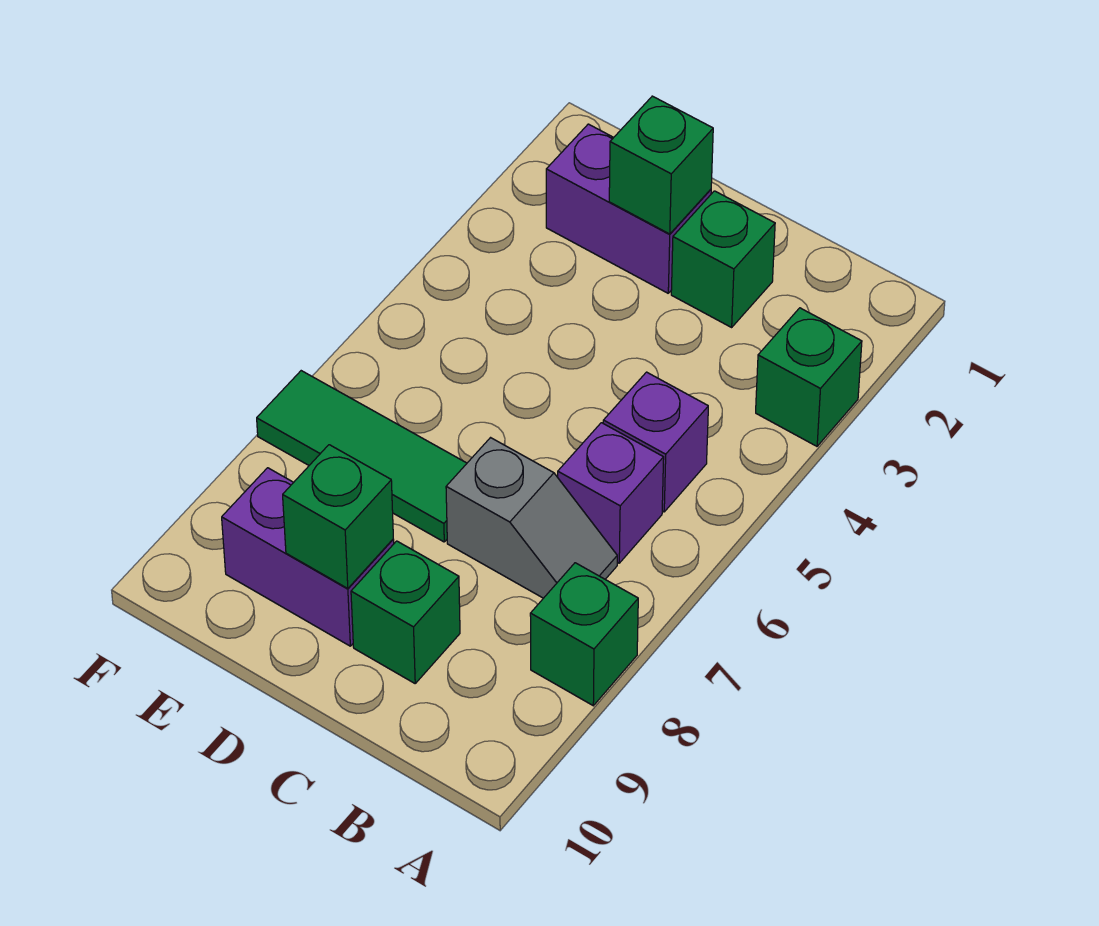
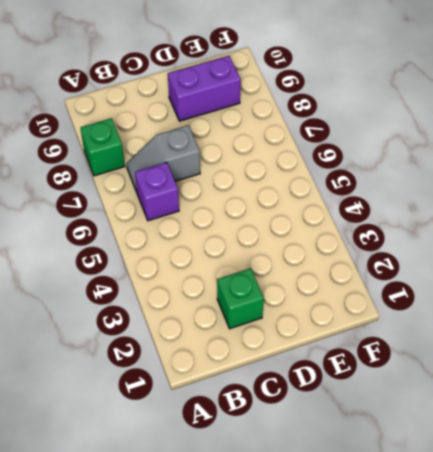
none -> green brick A3 level 1
none -> purple brick B5 level 1
none -> green brick C9 level 1

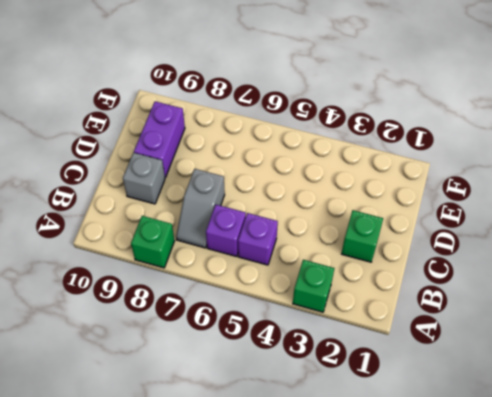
grey brick C9 level 1 -> green brick C9 level 1
none -> purple brick D2:E2 level 1
none -> green tile D7:F7 level 1
none -> green brick D2 level 2

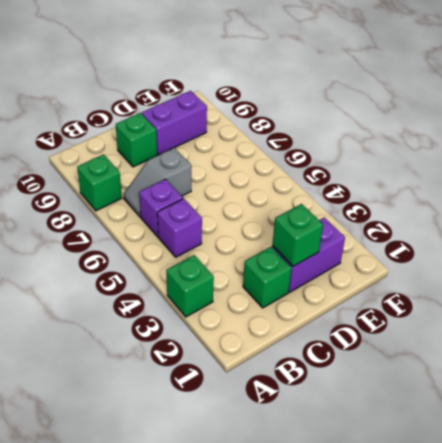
none -> green tile D7:F7 level 1
none -> green brick D9 level 2

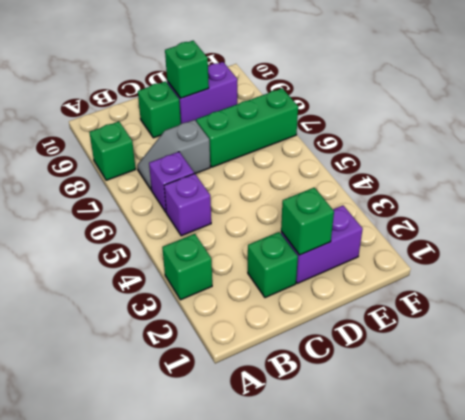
green brick D7:F7 level 1 -> green tile D7:F7 level 1

